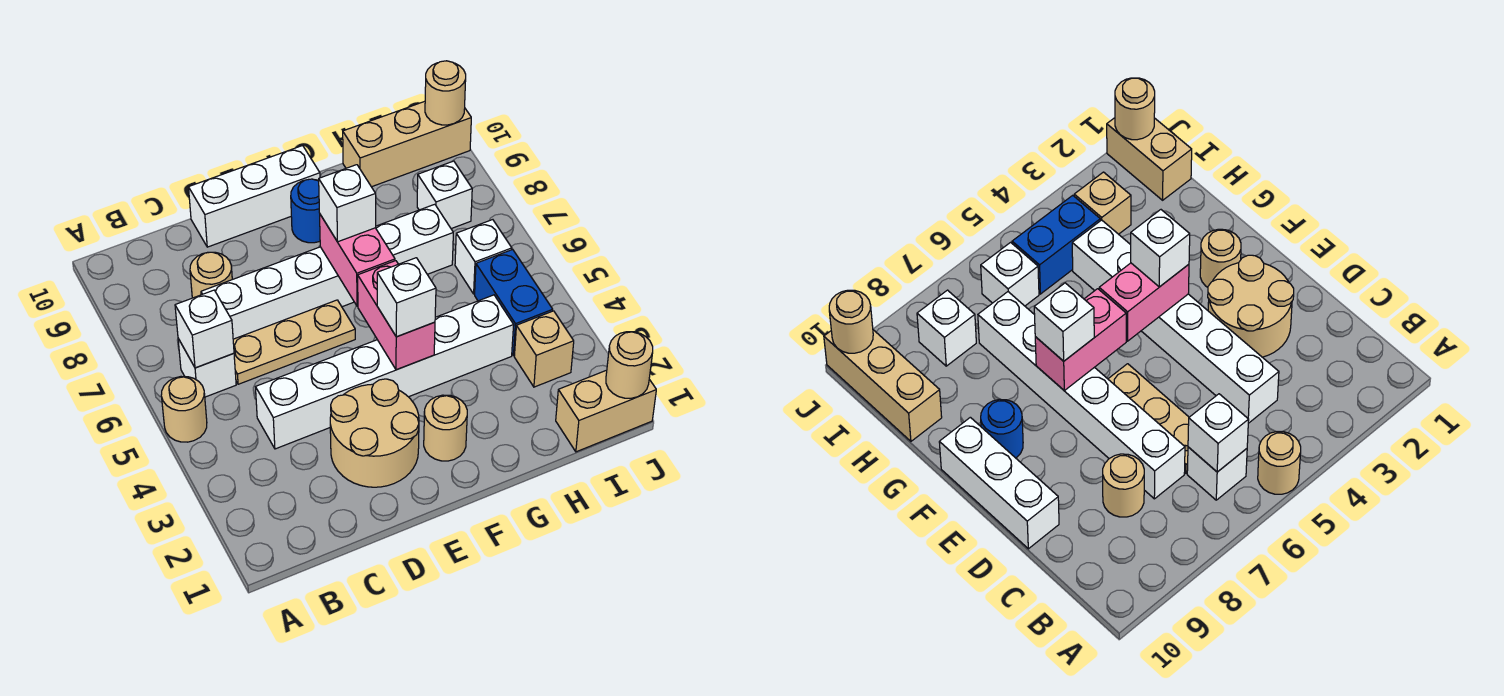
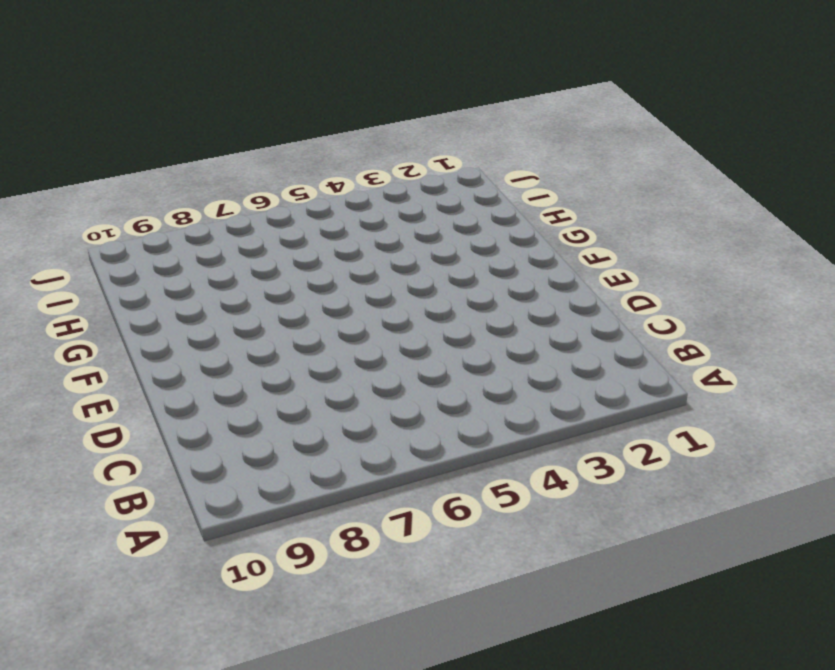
none -> tan round brick A5 level 1
none -> white brick B6 level 1
none -> white brick C4:H4 level 1

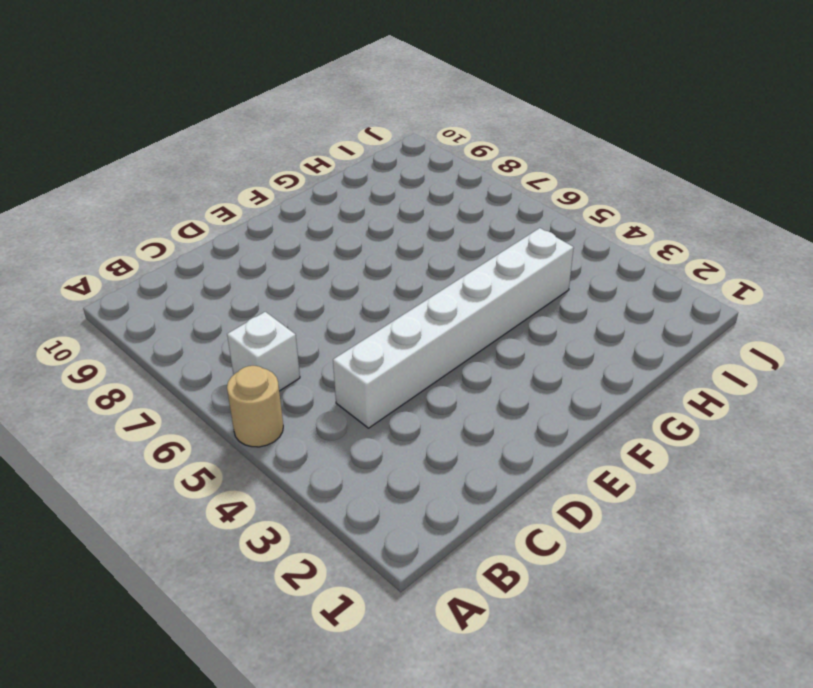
none -> tan plate C6:E6 level 1
none -> white brick C7:H7 level 1
none -> tan round brick C8 level 1

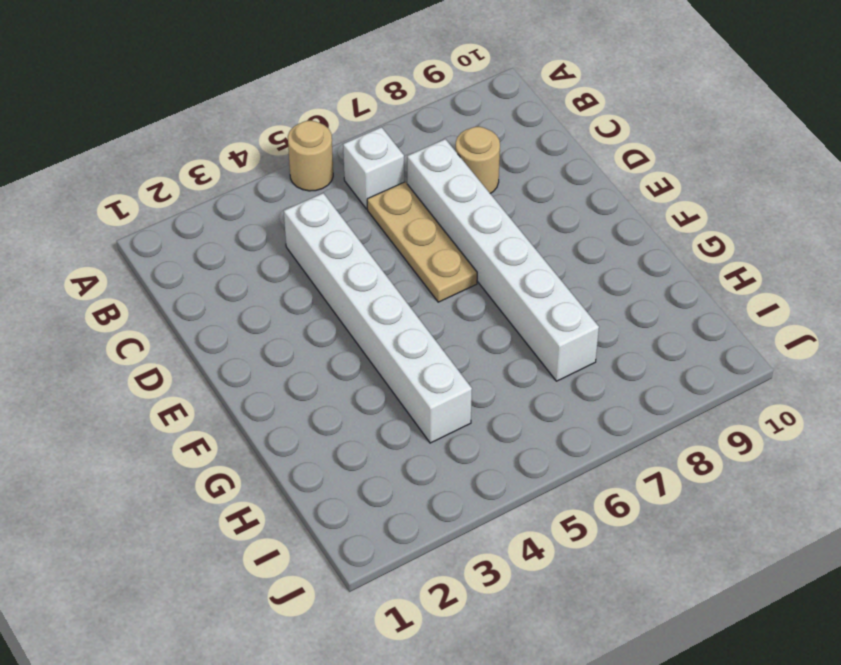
none -> tan round brick D2:E3 level 1
none -> white brick D10:F10 level 1
none -> tan round brick F2 level 1

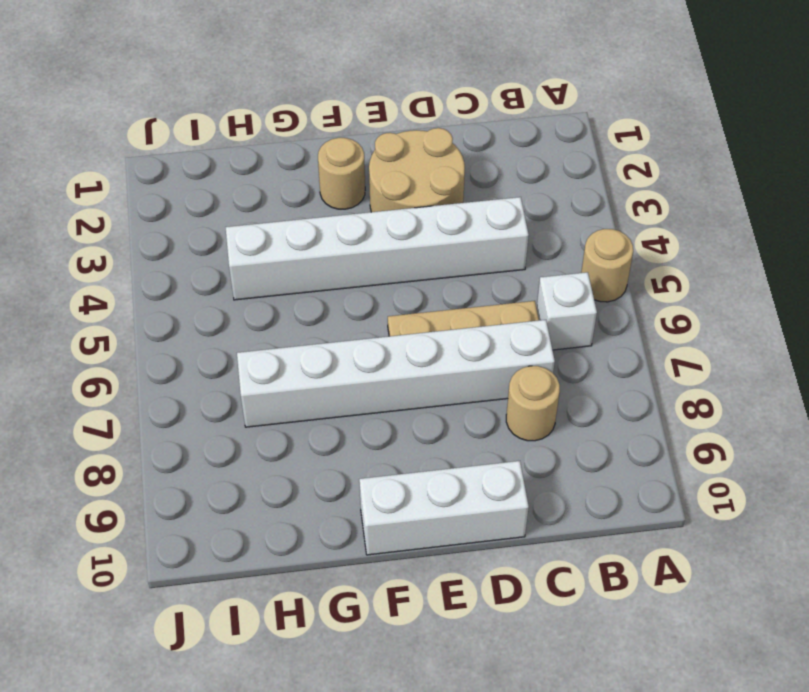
none -> blue round brick F9 level 1
none -> tan brick H10:J10 level 1
none -> tan brick I1:J1 level 1

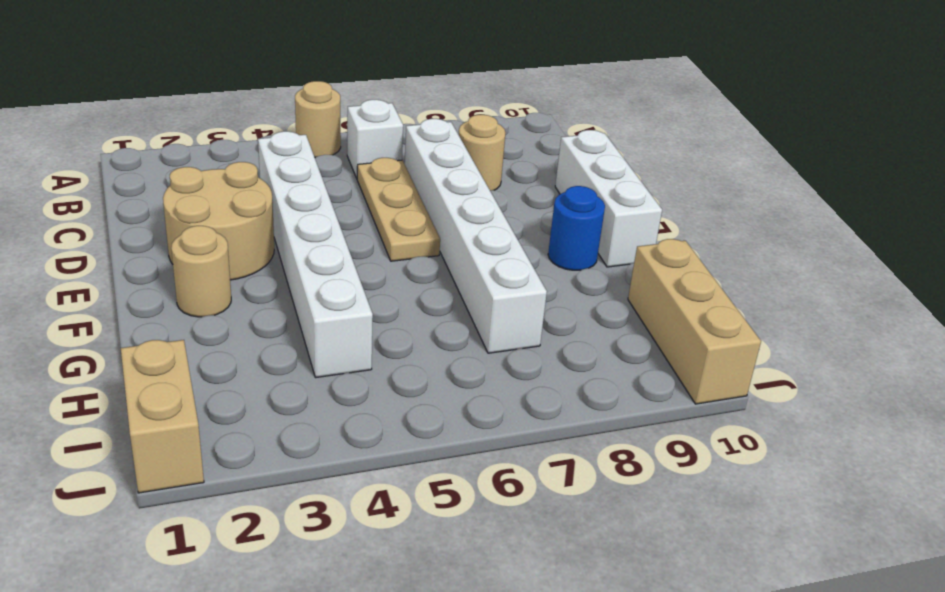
none -> tan brick I3 level 1
none -> blue brick I4:I5 level 1
none -> white brick I6 level 1

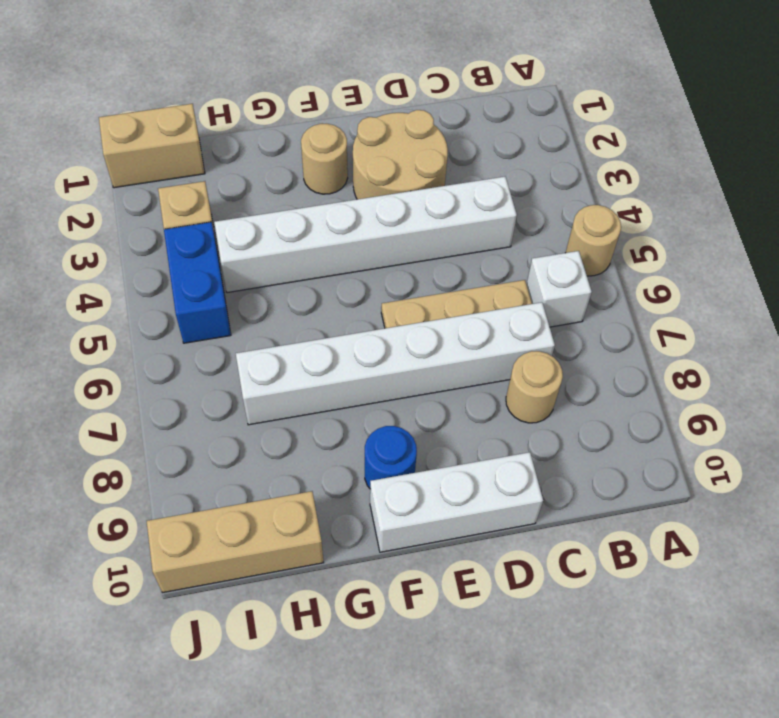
none -> white brick I6 level 1
none -> white brick I8 level 1
none -> white brick B6 level 2

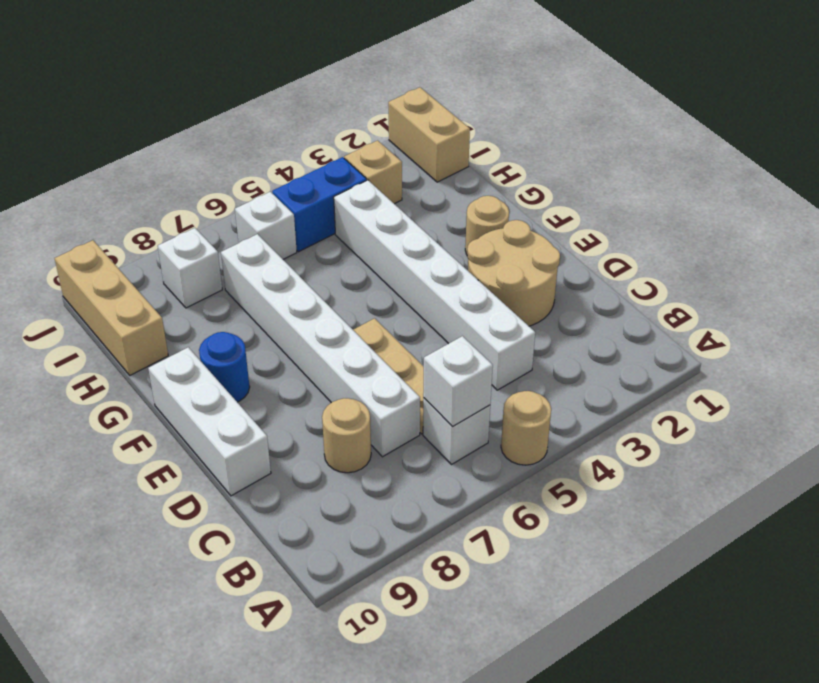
none -> pink brick F4:F5 level 2
none -> pink brick F6:F7 level 2
none -> tan round brick J1 level 2

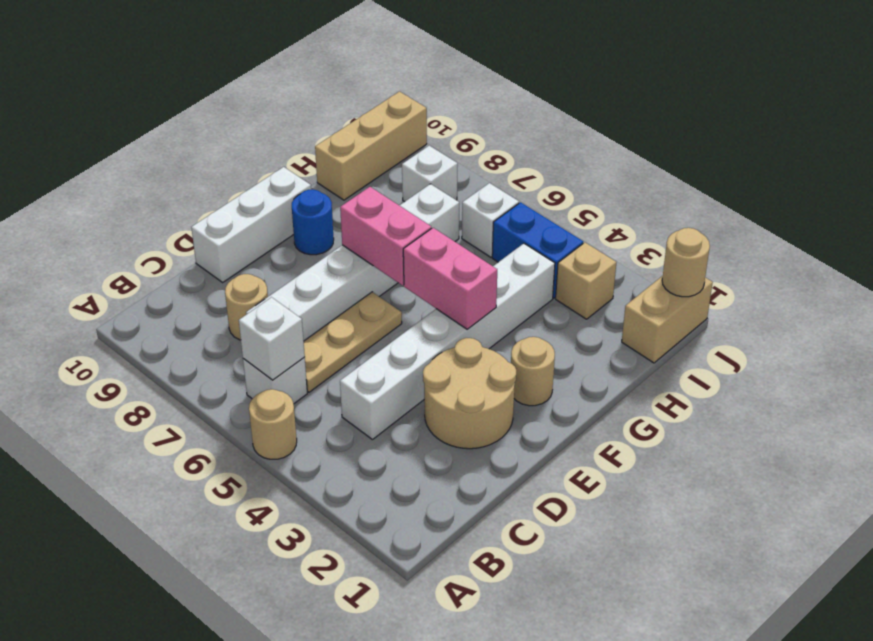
none -> tan round brick J10 level 2
none -> white brick F4 level 3
none -> white brick F7 level 3

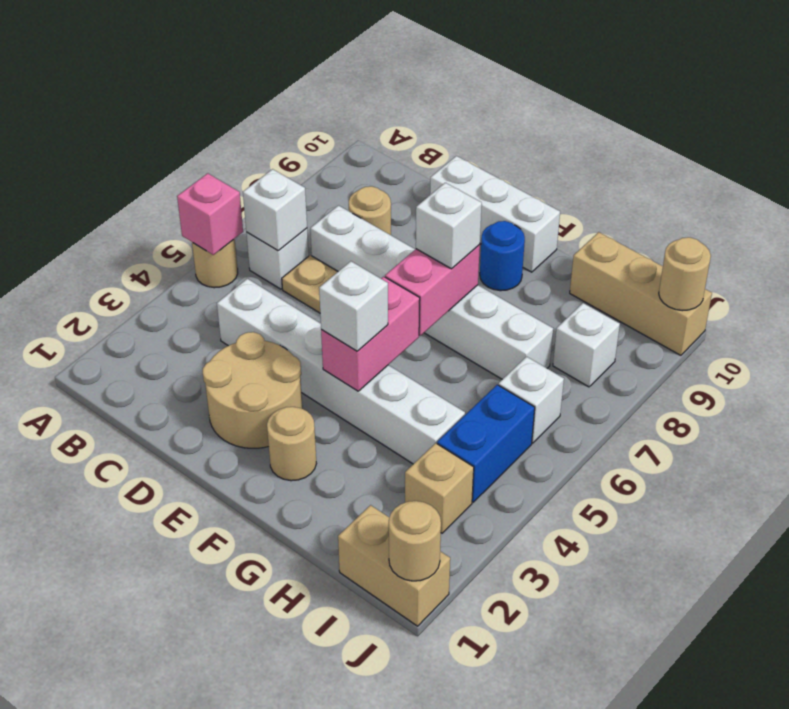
pink brick A5 level 2 -> none

